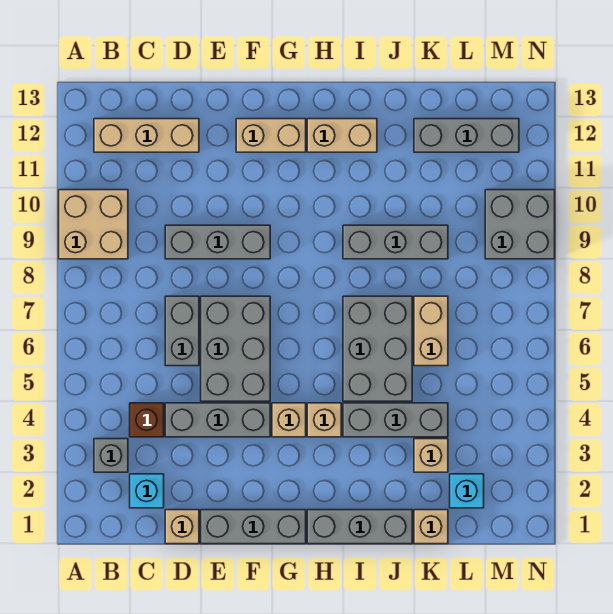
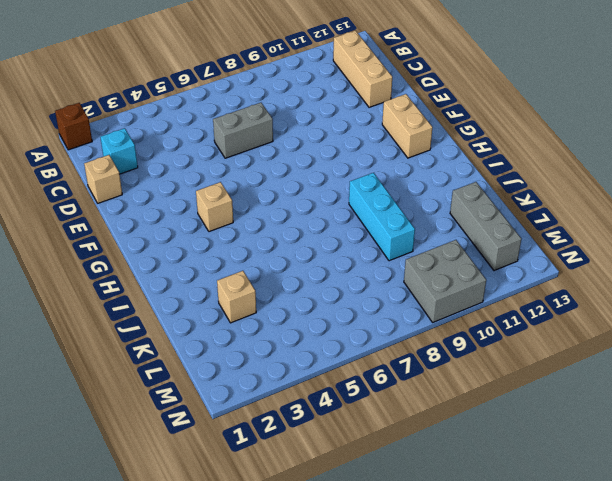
brown brick A1 level 1 -> brown brick C4 level 1
cyan brick I9:K9 level 1 -> grey brick I9:K9 level 1
none -> tan brick A9:B10 level 1
none -> grey brick B3 level 1
none -> grey brick D4:F4 level 1

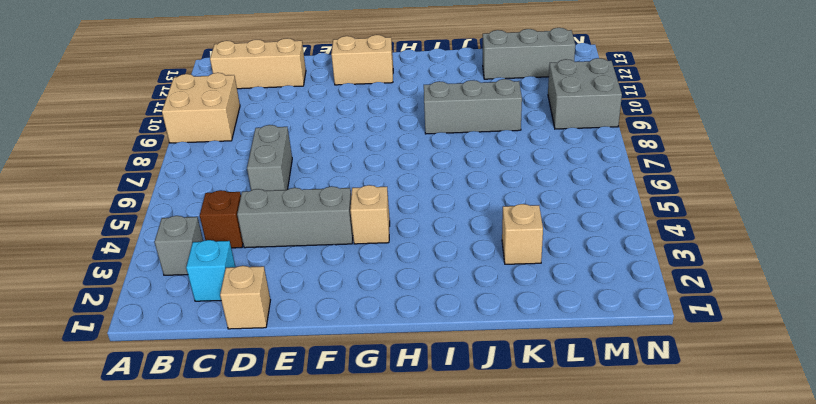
none -> grey brick D9:F9 level 1
none -> grey brick E1:G1 level 1
none -> grey brick E5:F7 level 1

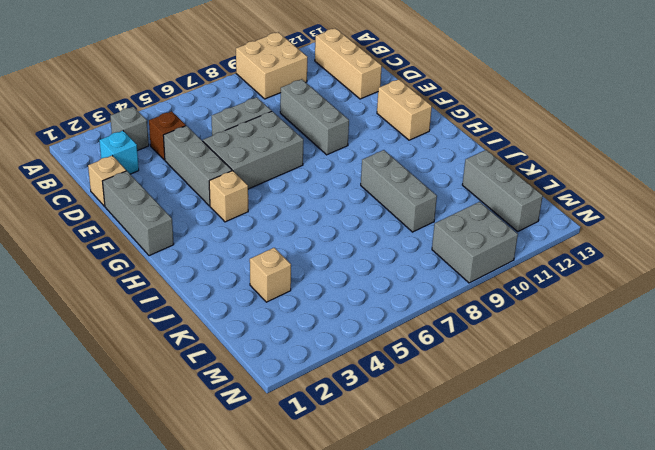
none -> grey brick H1:J1 level 1
none -> tan brick H4 level 1
none -> tan brick H12:I12 level 1

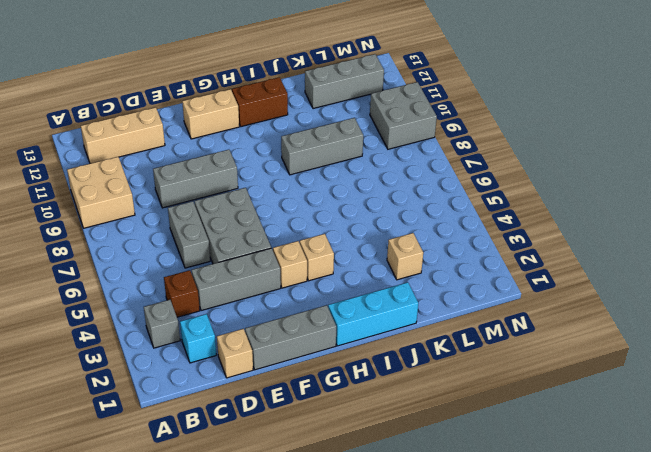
cyan brick H1:J1 level 1 -> grey brick H1:J1 level 1
brown brick H12:I12 level 1 -> tan brick H12:I12 level 1
none -> grey brick I4:K4 level 1
none -> grey brick I5:J7 level 1
none -> tan brick K1 level 1

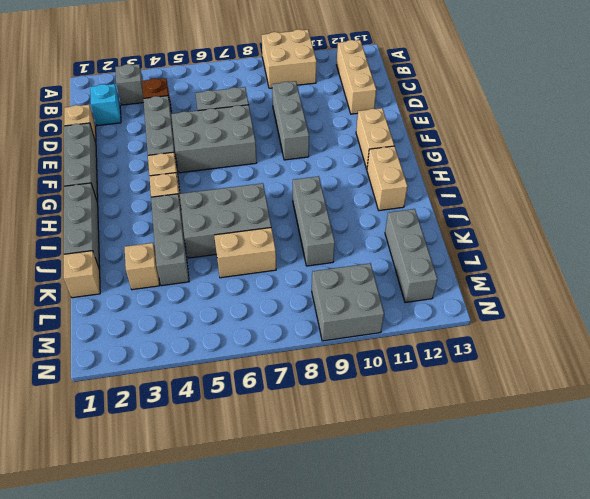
none -> cyan brick L2 level 1

